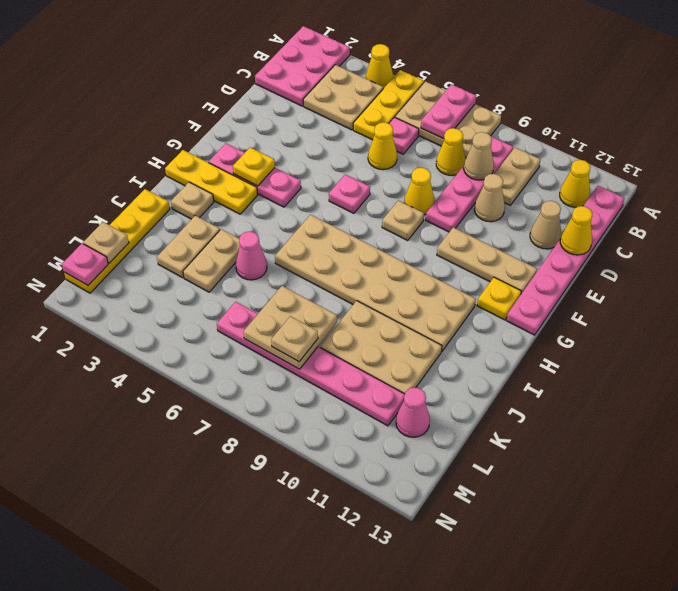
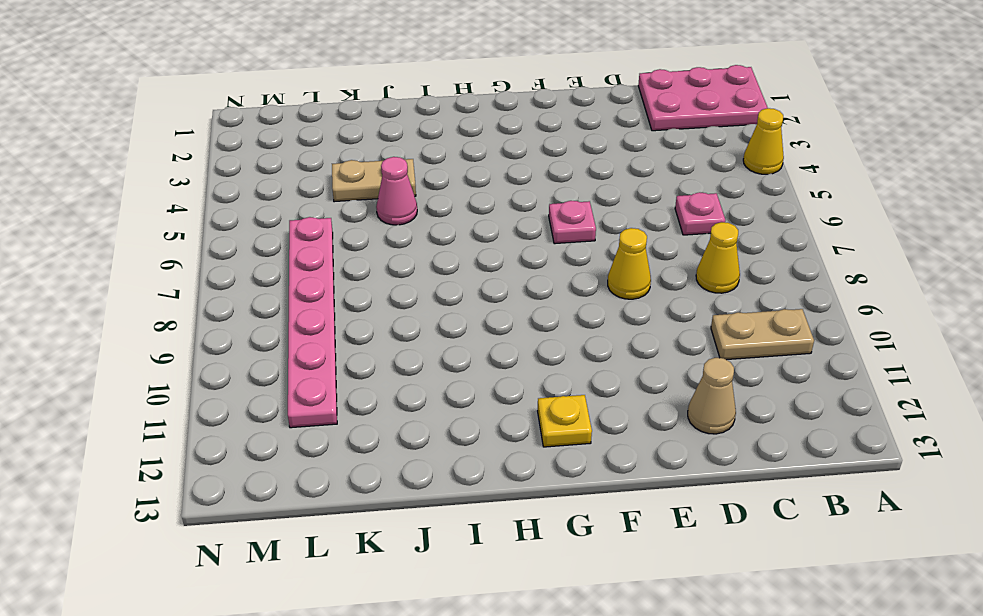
none -> yellow plate A5:C5 level 1
none -> tan plate A6:B8 level 1
none -> tan plate B3:C4 level 1
none -> pink plate B9:E9 level 1

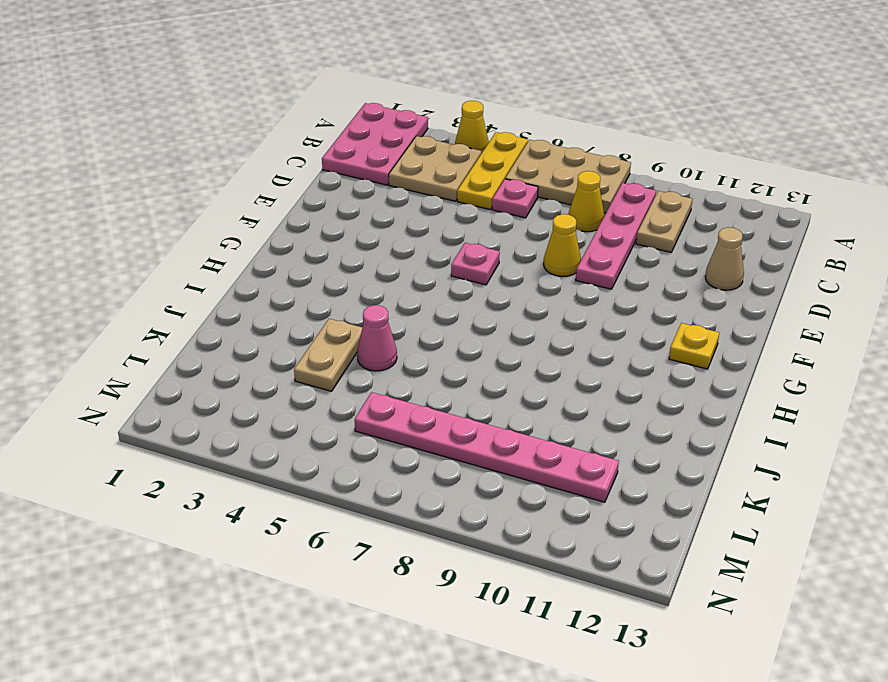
none -> yellow cone B12 level 1
none -> pink plate B13:G13 level 1
none -> yellow cone D6 level 1
none -> tan cone D10 level 1

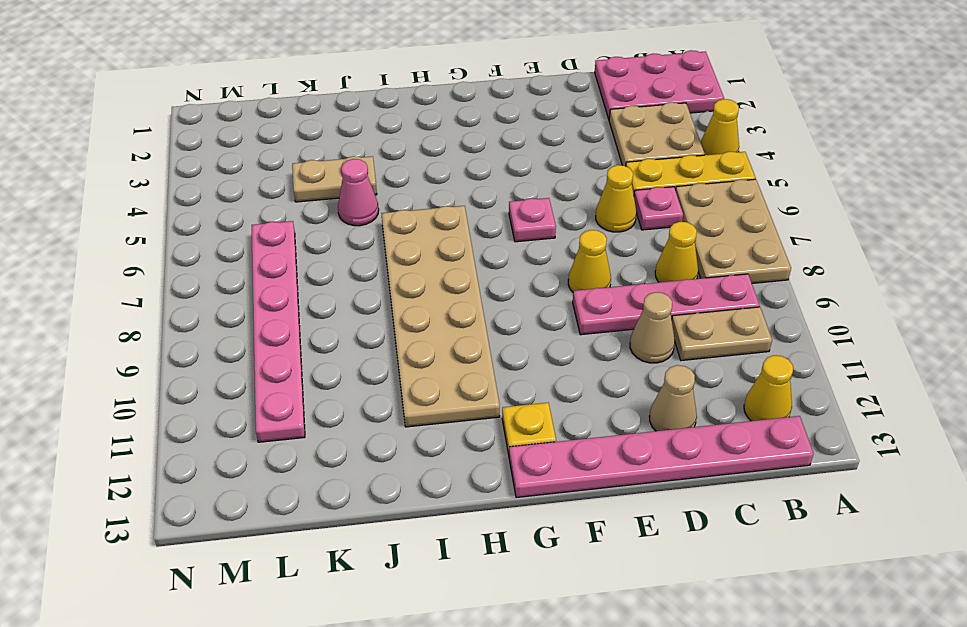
none -> tan plate F8 level 1
none -> tan plate F10:F12 level 1
none -> pink plate G2:G4 level 1
none -> yellow plate H1:H3 level 1

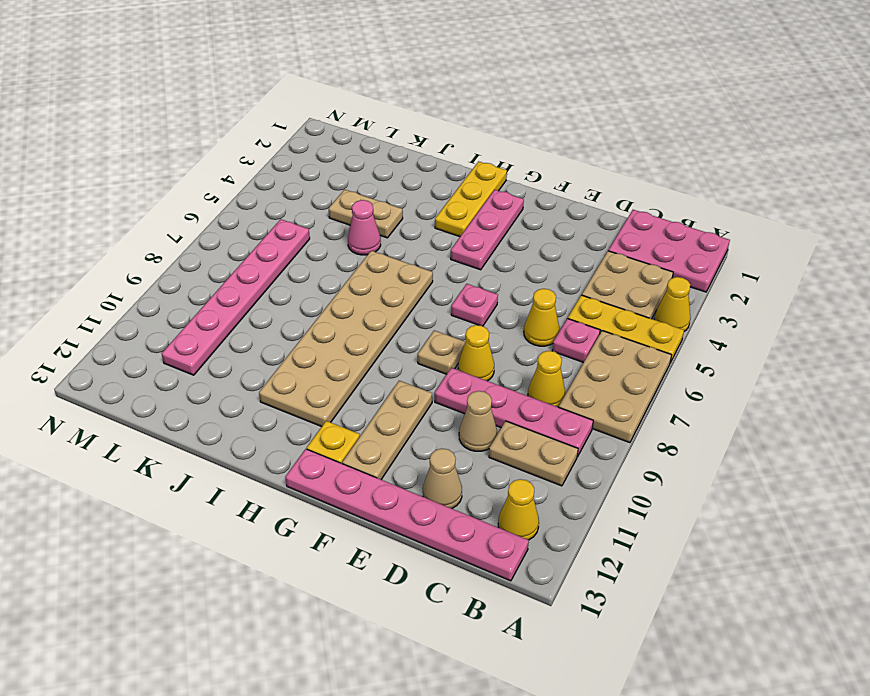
none -> tan plate I2 level 1
none -> yellow plate J1:M1 level 1
none -> tan plate J3:K3 level 1
none -> tan plate J9:K11 level 1

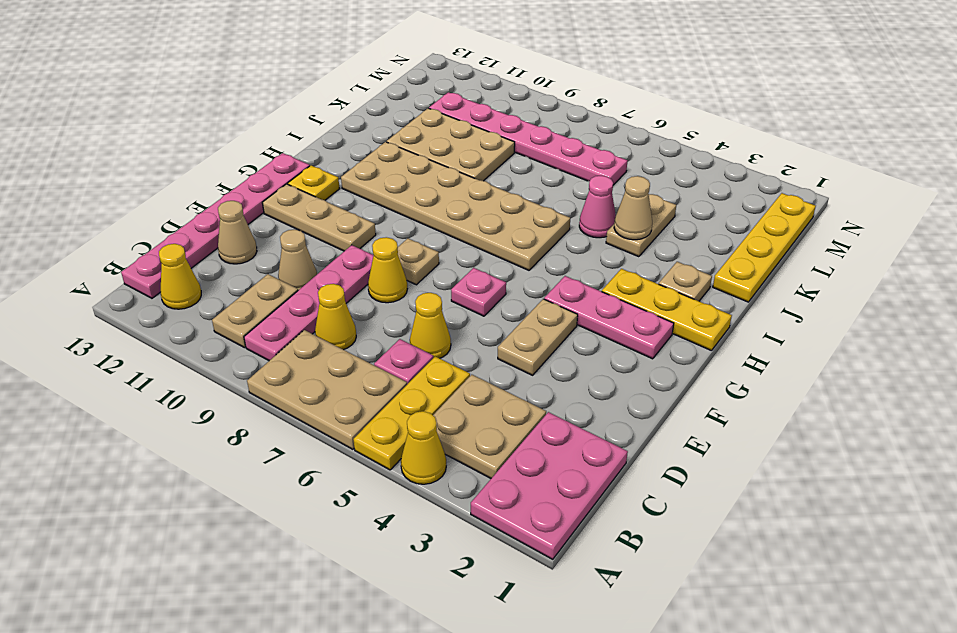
tan plate E4:F4 level 1 -> tan plate J3:K3 level 1
tan cone J4 level 2 -> tan cone C9 level 2
none -> pink cone L12 level 1
none -> pink plate A7:B7 level 2
none -> yellow cone D13 level 2
none -> yellow plate G3 level 2

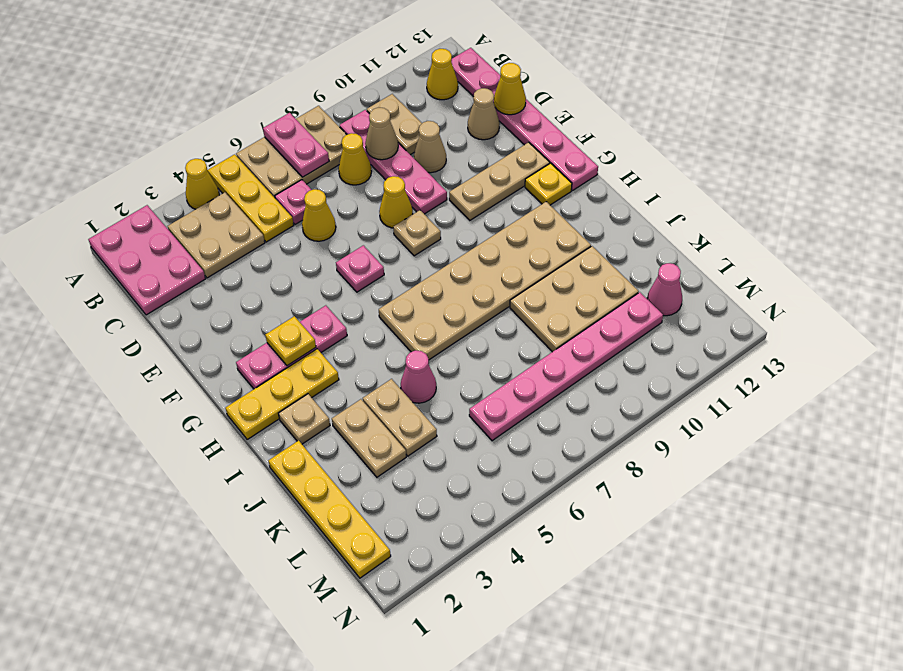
none -> tan plate K7:L8 level 2
none -> tan plate L1 level 2
none -> pink plate M1 level 2
none -> tan plate L8 level 3

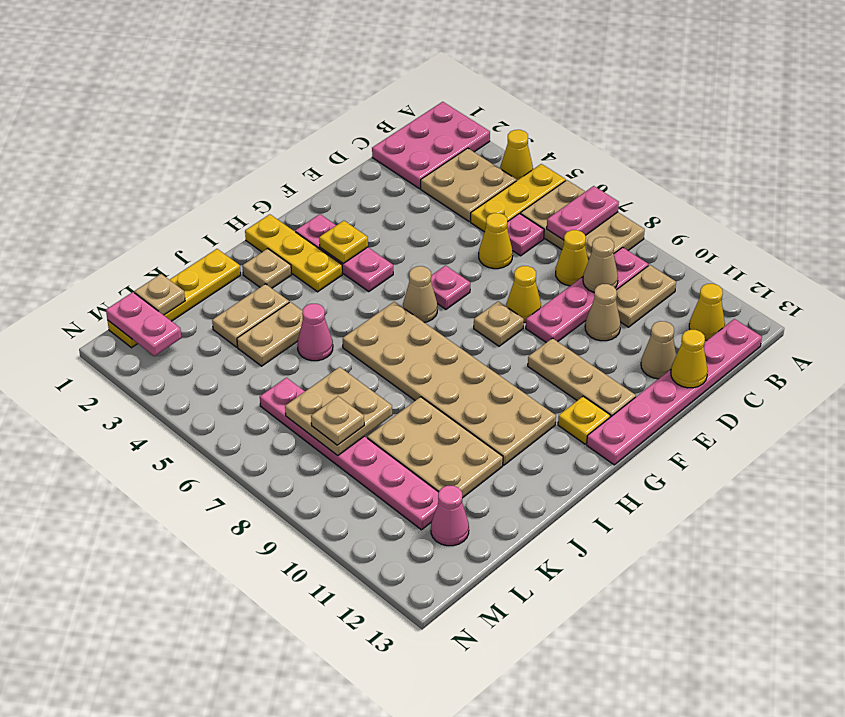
tan cone G6 level 1 -> none
pink plate M1:M2 level 2 -> pink plate M1 level 2

